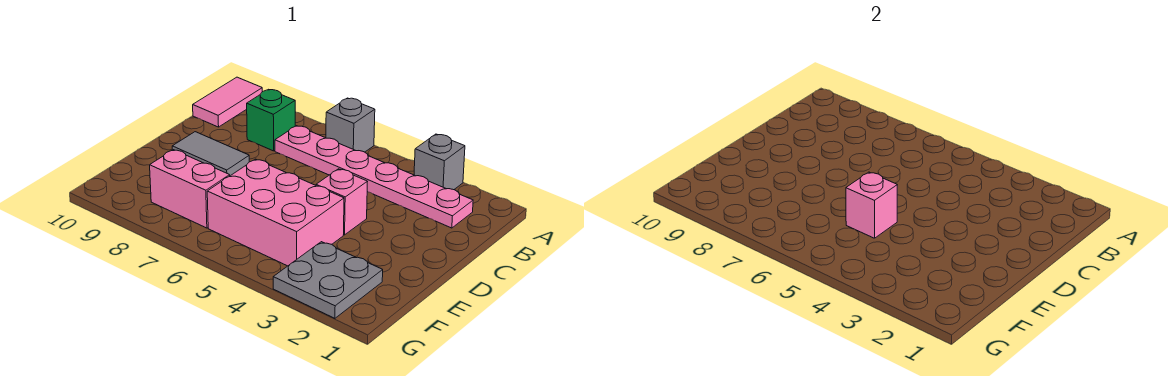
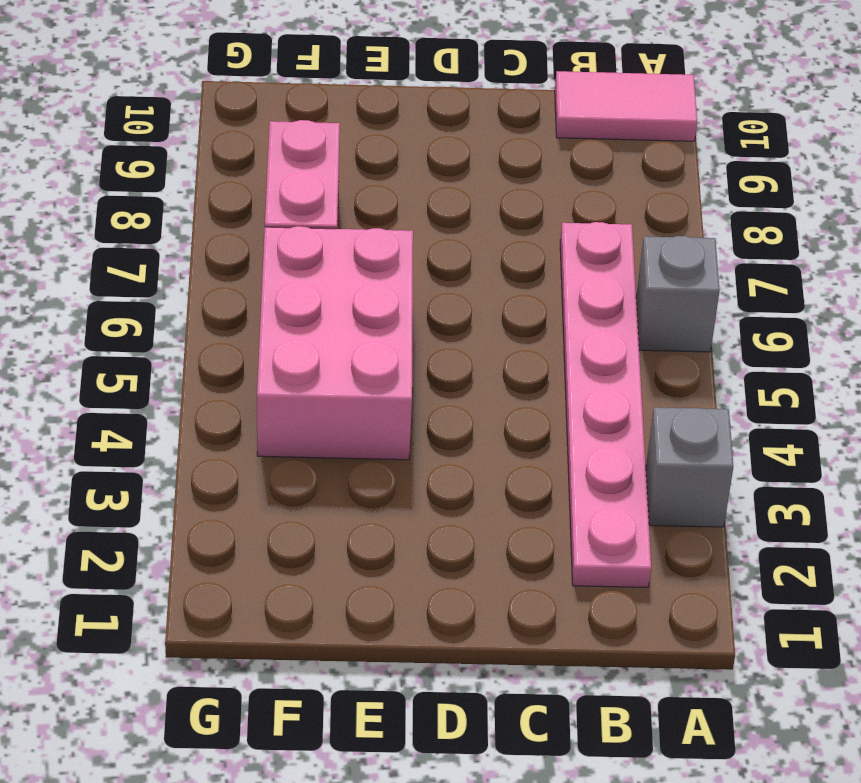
none -> green brick B8 level 1
none -> pink brick D4 level 1

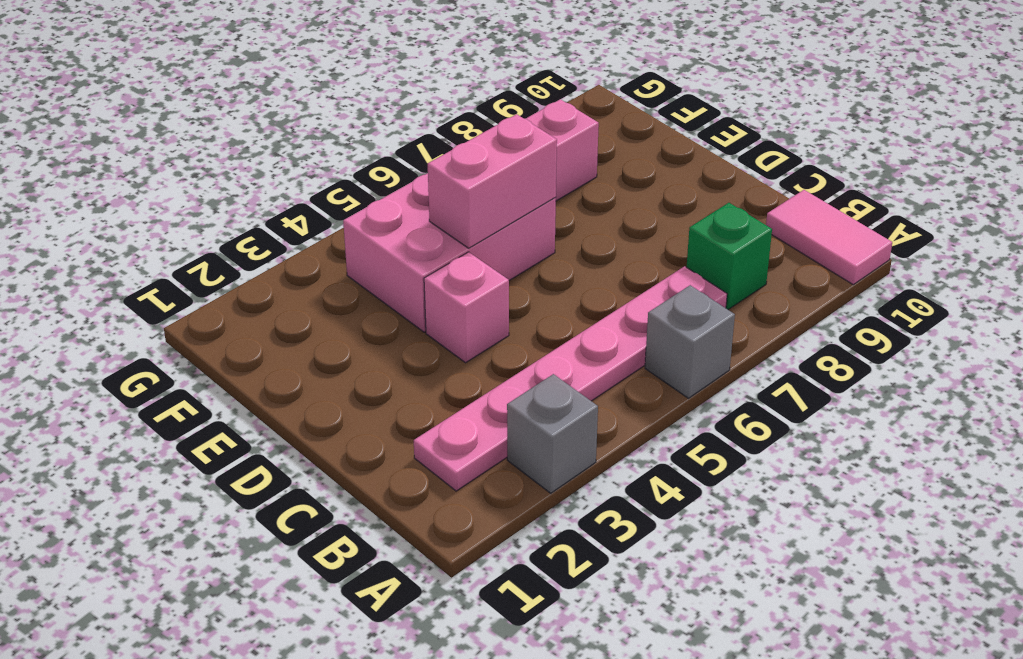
pink brick E5:E6 level 2 -> pink brick E5 level 2
none -> grey tile D8:D9 level 1
none -> grey plate F2:G3 level 1

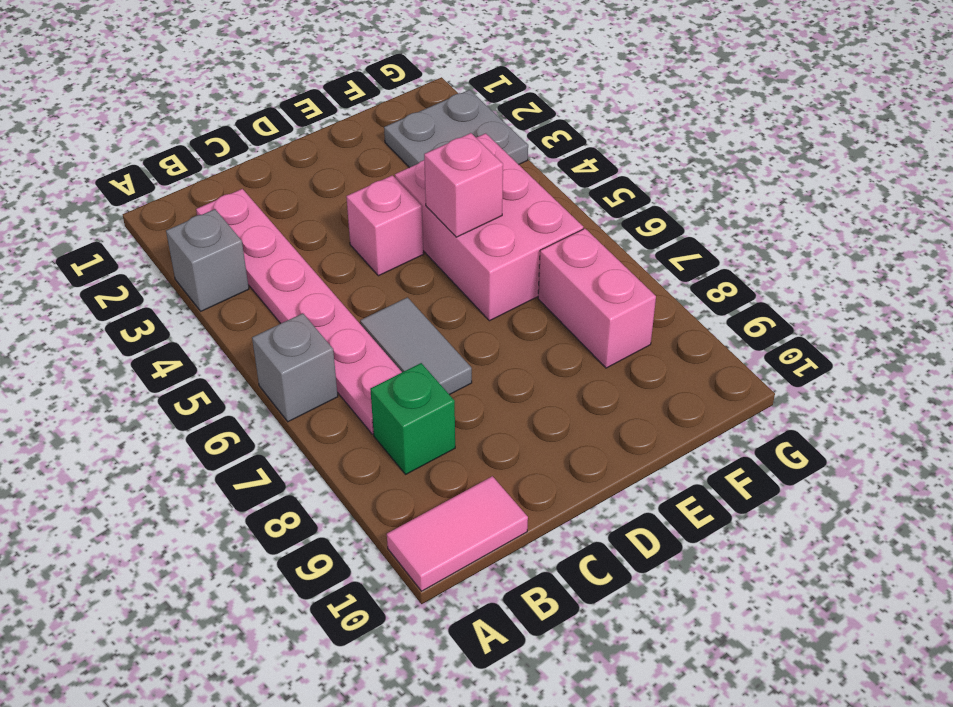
grey tile C6:C7 level 1 -> grey tile D8:D9 level 1

